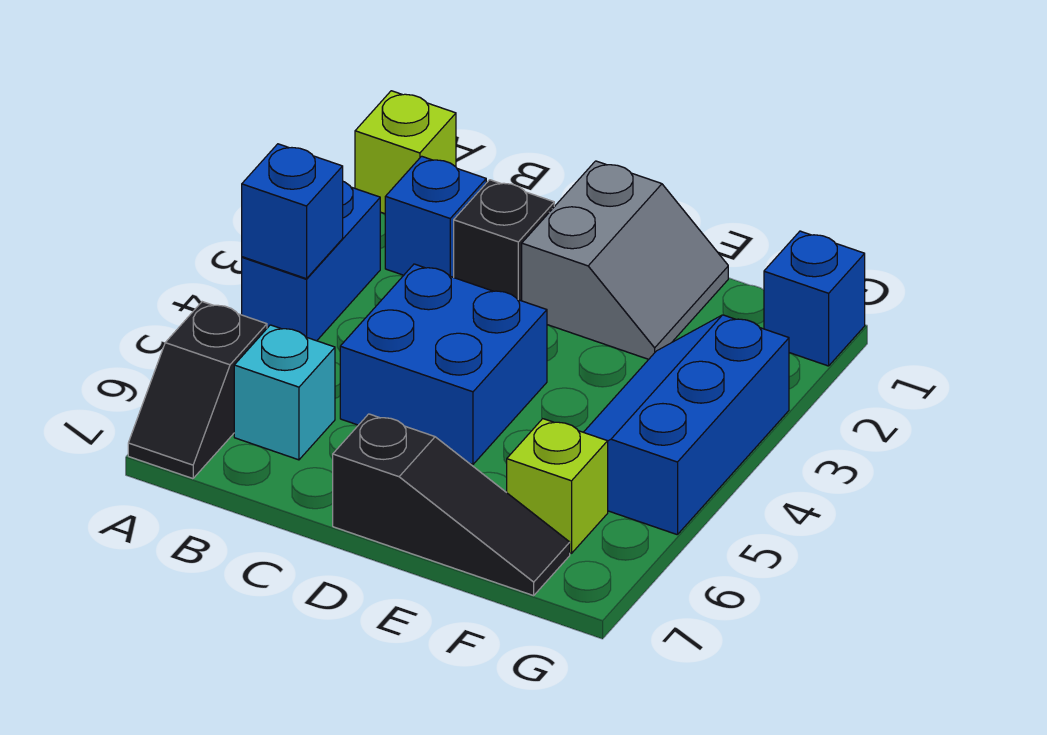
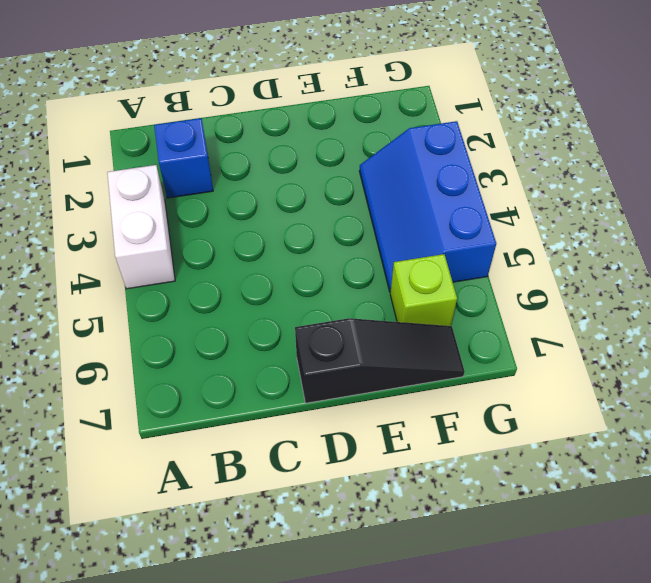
white brick A3:A4 level 1 -> blue brick A3:A4 level 1
none -> lime brick A1 level 1
none -> black slope A6:A7 level 1 top 6
none -> cyan brick B6 level 1

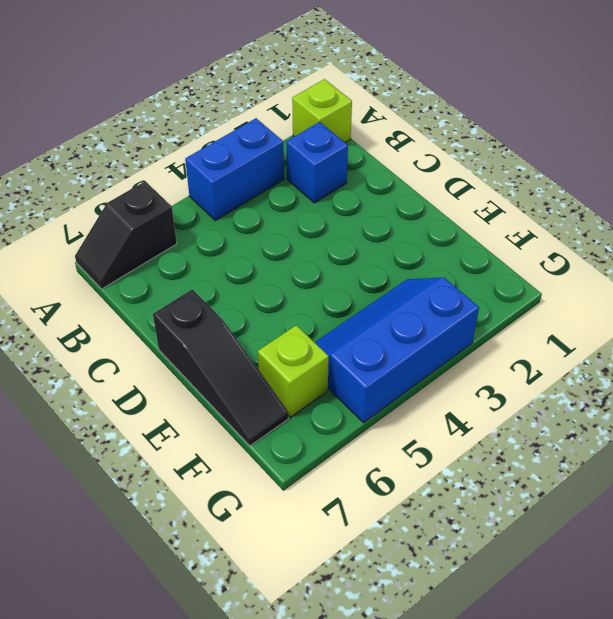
none -> cyan brick B6 level 1
none -> black brick C2 level 1
none -> blue brick C4:D5 level 1

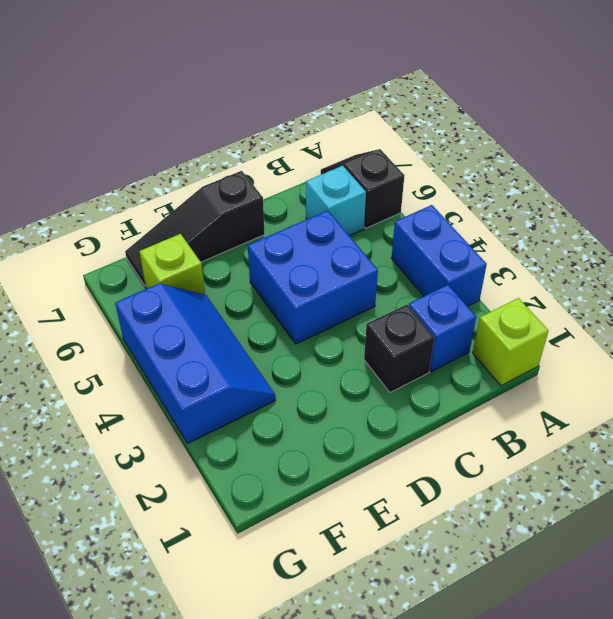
none -> grey slope D1:E2 level 1 top D
none -> blue brick G1 level 1
none -> blue brick A4 level 2

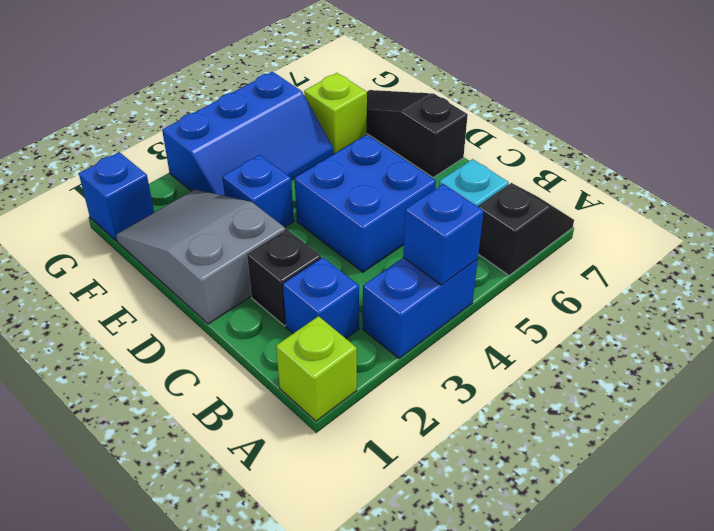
grey slope D1:F2 level 1 top D -> grey slope D1:E2 level 1 top D
blue brick E3 level 1 -> none

